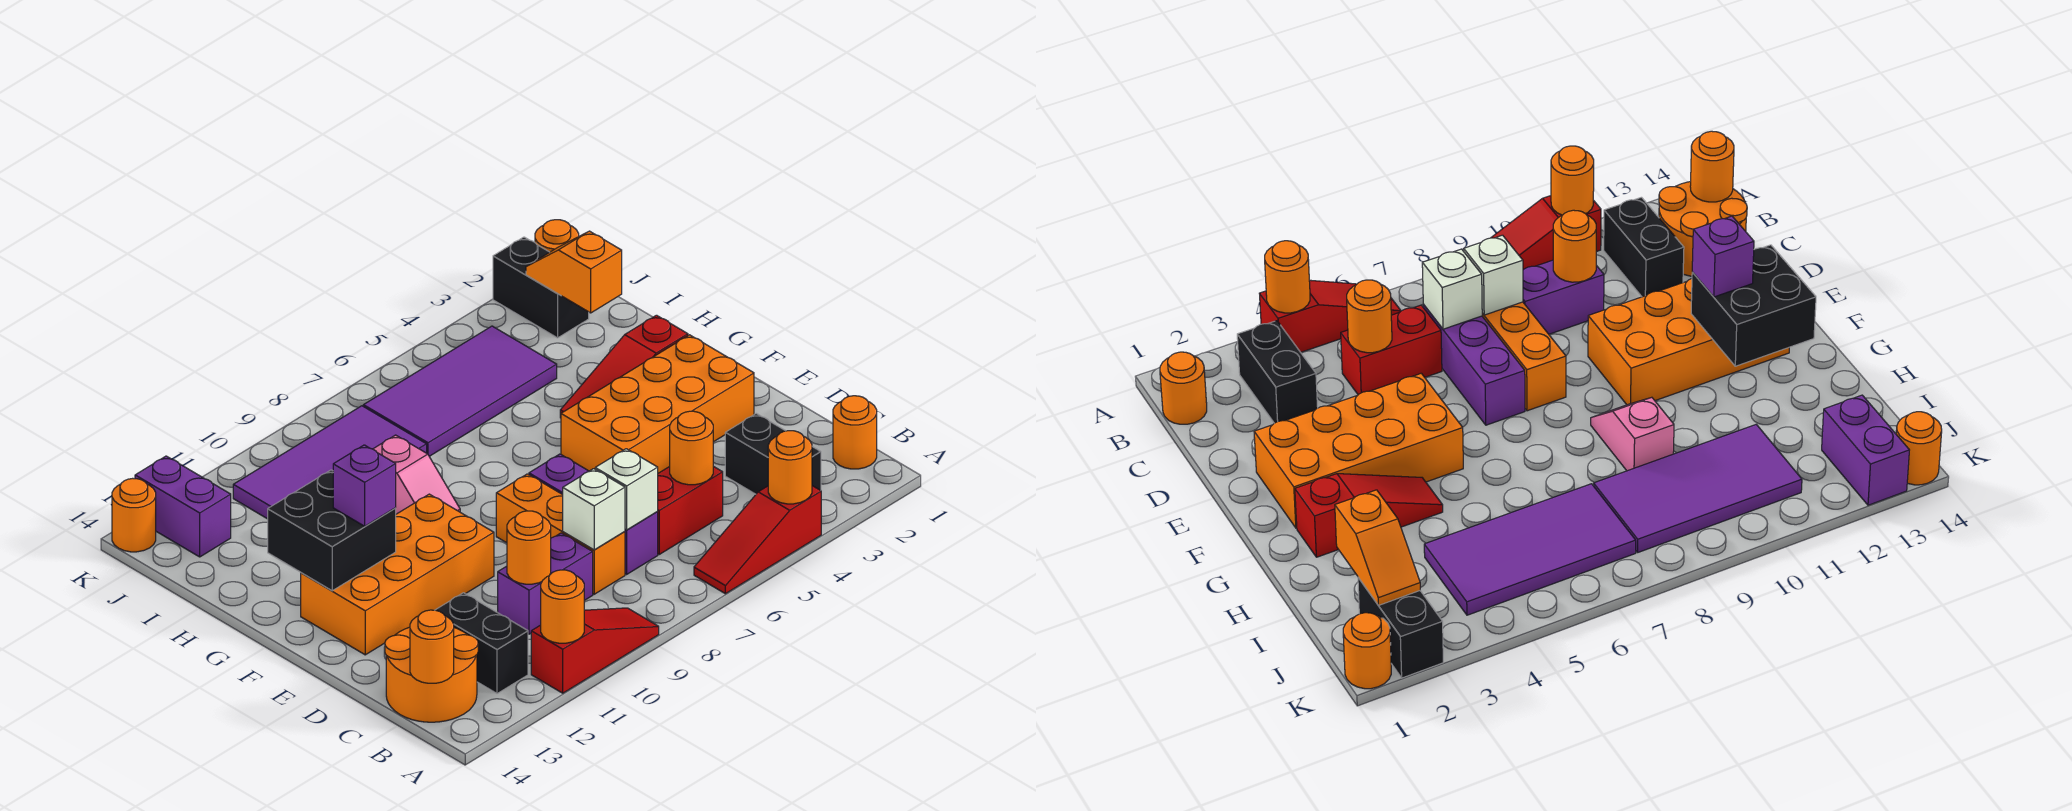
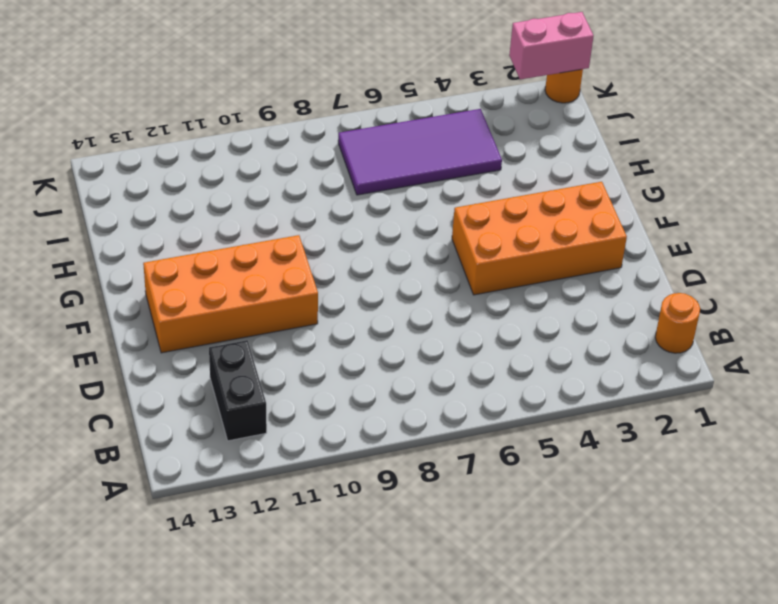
pink brick K1:K2 level 2 -> none
none -> red slope A4:A6 level 1 top 4
none -> red slope A9:A11 level 1 top 11
none -> black brick B3:C3 level 1
none -> orange round brick B13:C14 level 1

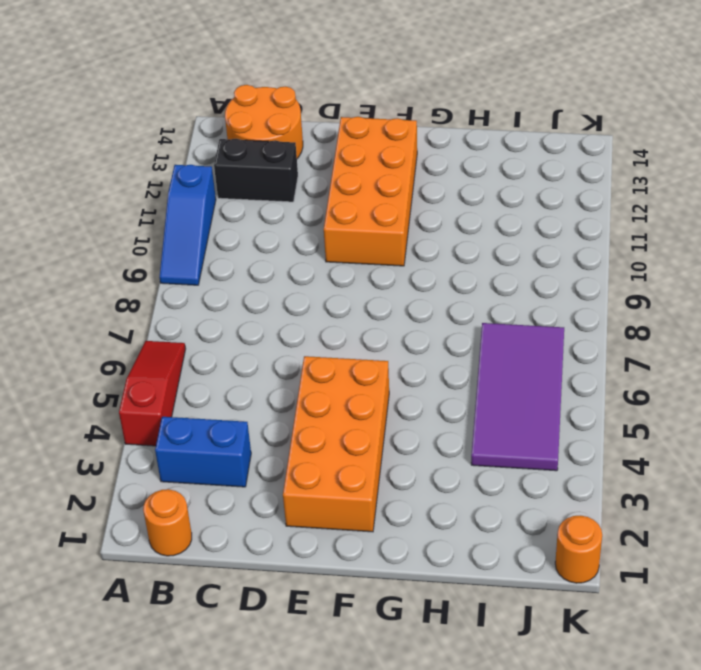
blue slope A9:A11 level 1 top 11 -> red slope A9:A11 level 1 top 11
blue brick B3:C3 level 1 -> black brick B3:C3 level 1
none -> red brick C5:C6 level 1
none -> purple brick C7:E7 level 1
none -> orange brick C8:E8 level 1
none -> purple brick C9:C10 level 1

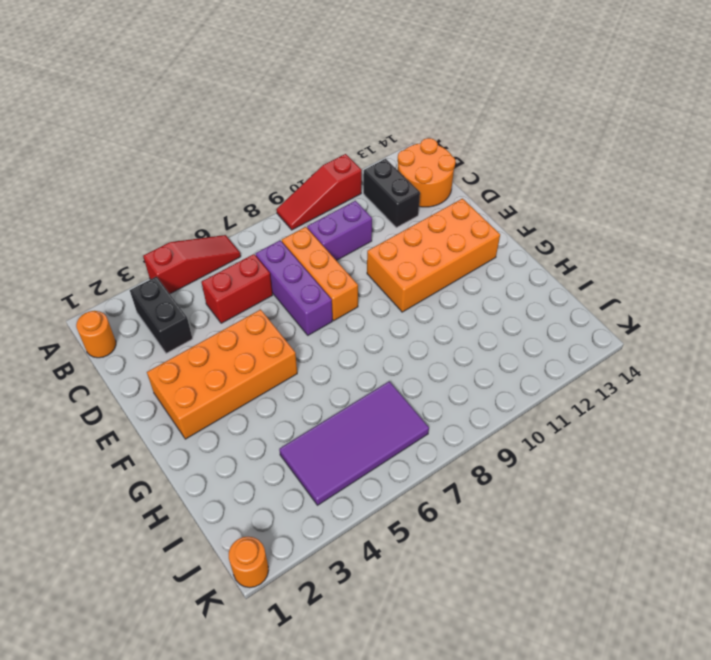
none -> red slope G2:G4 level 1 top 2
none -> pink slope G9:H9 level 1 top H
none -> purple tile I8:J11 level 1
none -> black brick J2:K2 level 1

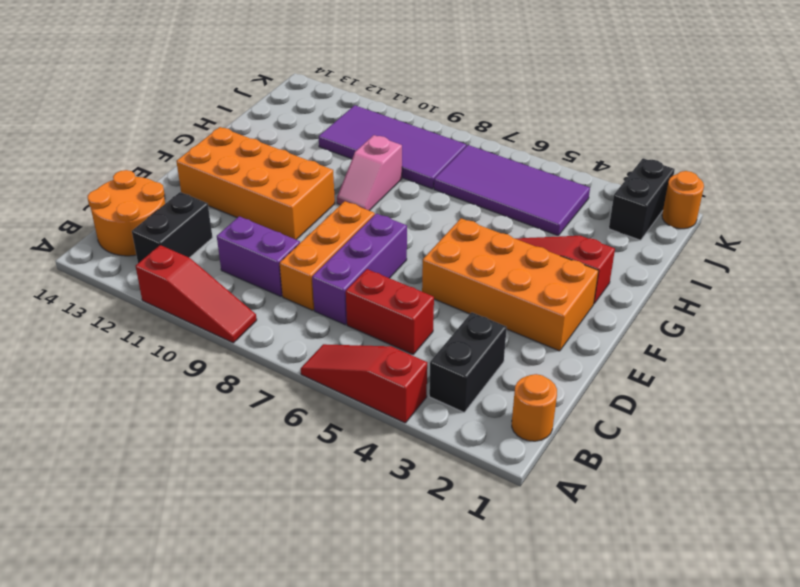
none -> purple brick J13:K13 level 1
none -> orange round brick K14 level 1
none -> orange round brick A4 level 2
none -> orange round brick A11 level 2

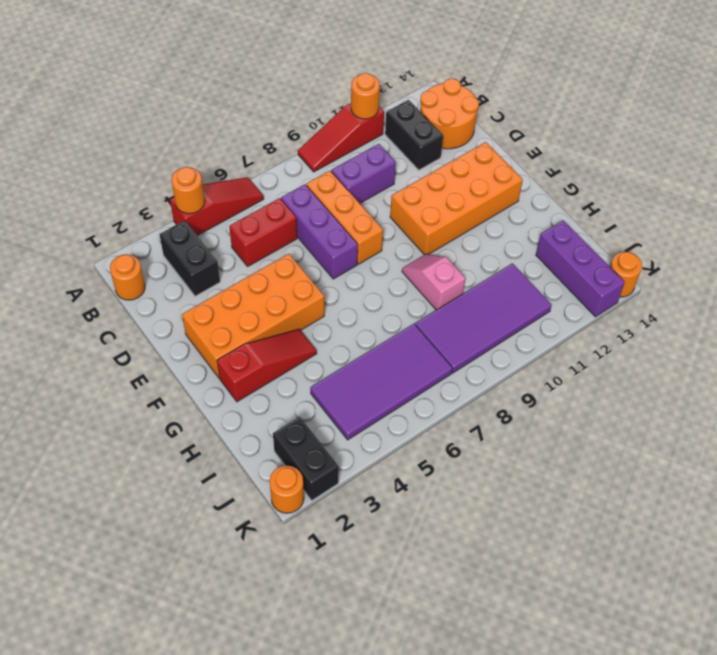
purple brick I13:K13 level 1 -> purple brick J13:K13 level 1
none -> orange round brick B14 level 2
none -> orange round brick C5 level 2
none -> white brick C7 level 2
none -> white brick C8 level 2

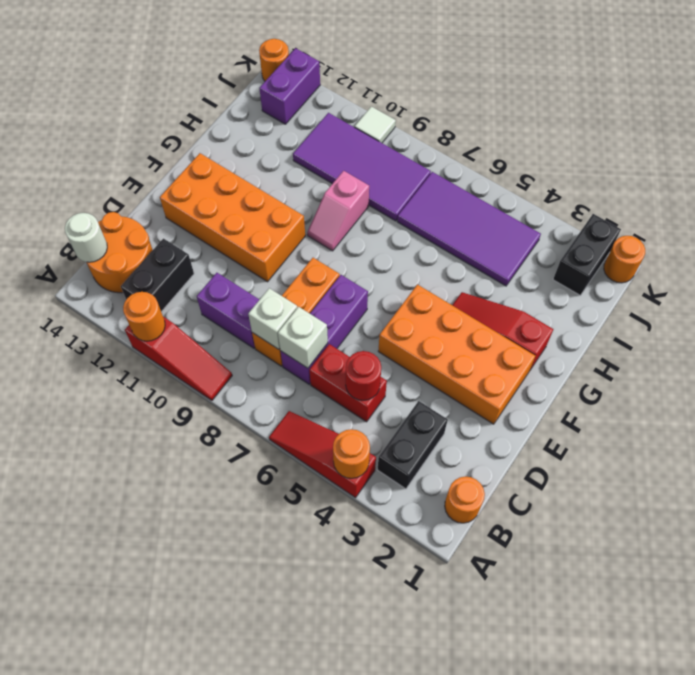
white round brick B14 level 2 -> orange round brick B14 level 2
red round brick C5 level 2 -> orange round brick C5 level 2
white tile K10 level 1 -> none
none -> orange round brick C10 level 2
none -> black brick F12:G13 level 2
none -> orange slope I2:J2 level 2 top I
none -> purple brick F12 level 3

